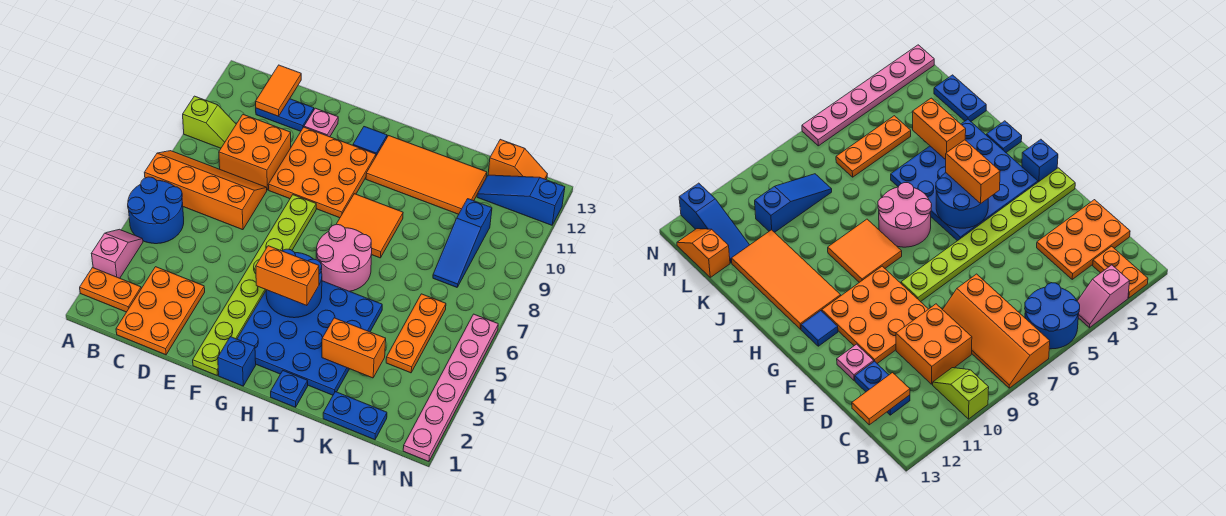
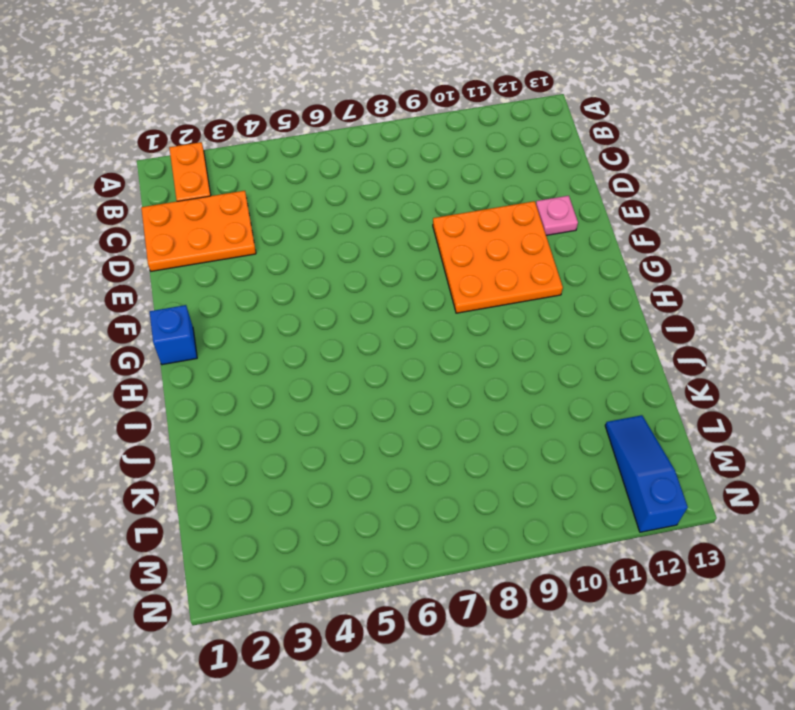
none -> pink slope A3:A4 level 1 top 3
none -> blue round brick A5:B6 level 1
none -> orange slope A7:D8 level 1 top 7

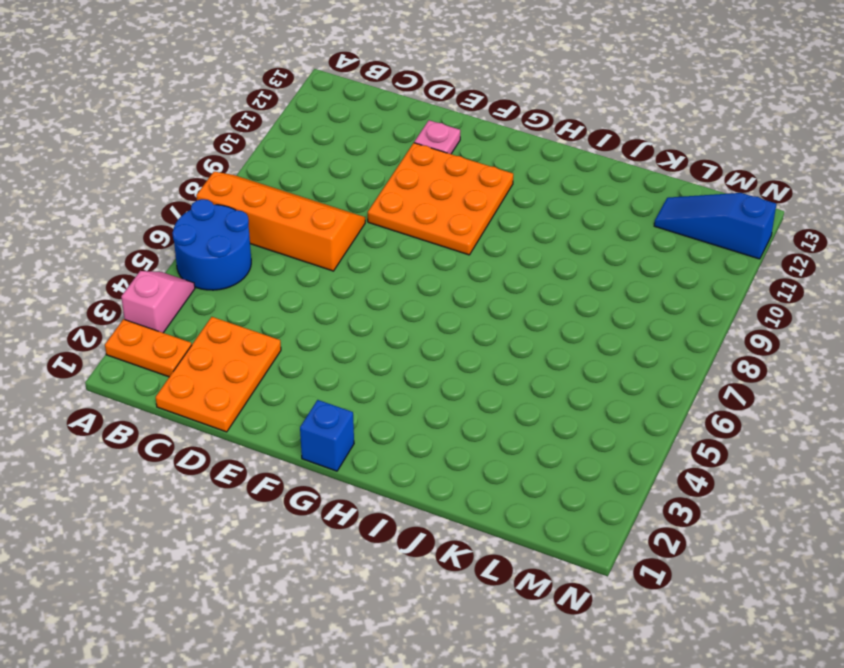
none -> lime slope A10:B10 level 1 top A
none -> orange brick C9:D10 level 1
none -> blue plate C12:D12 level 1

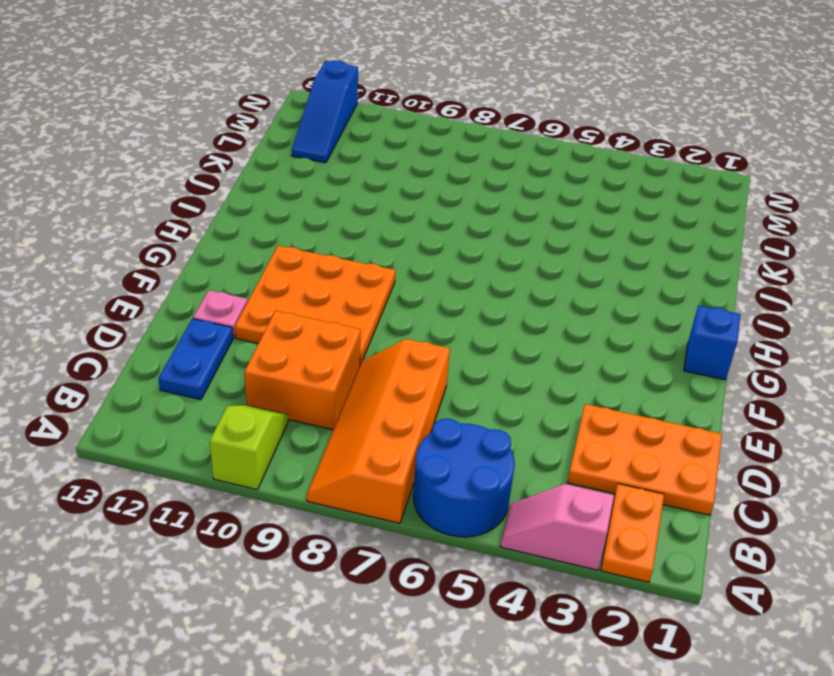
none -> lime plate F1:F8 level 1
none -> blue plate G2:J5 level 1
none -> blue tile G12 level 1

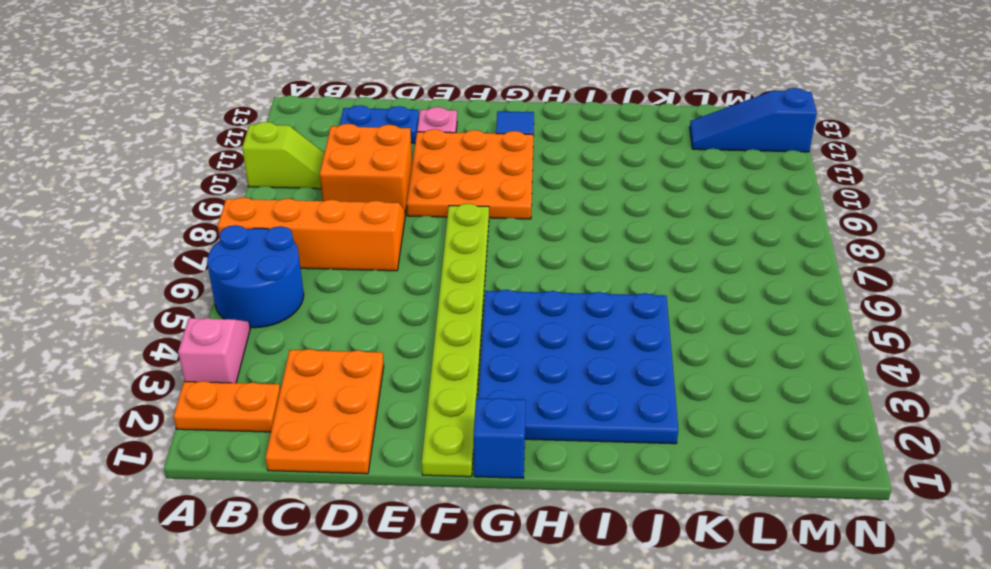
none -> pink round brick H6:I7 level 1
none -> orange tile H8:I9 level 1
none -> orange tile H11:K12 level 1

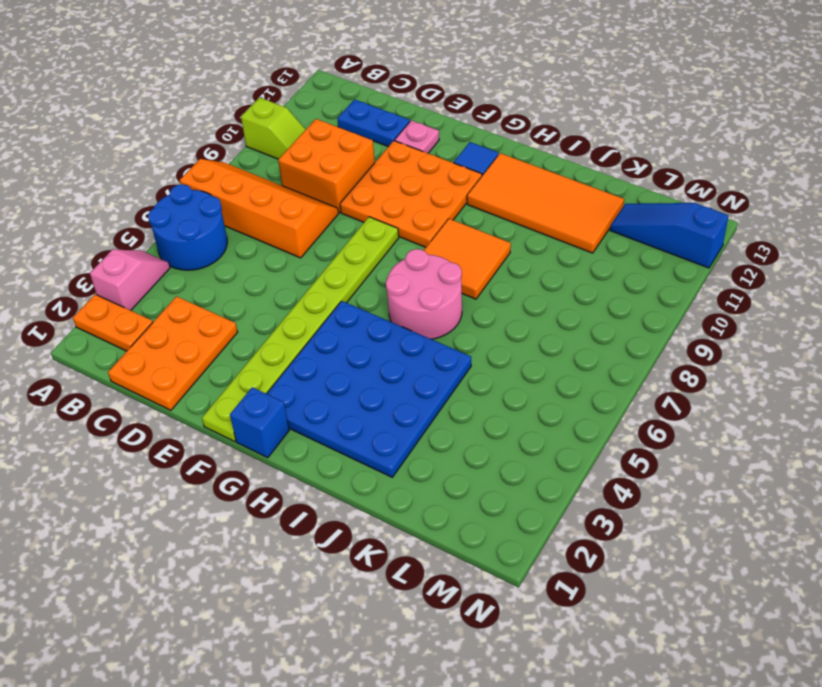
none -> blue plate I1 level 1
none -> blue plate K1:L1 level 1
none -> orange plate L4:L6 level 1

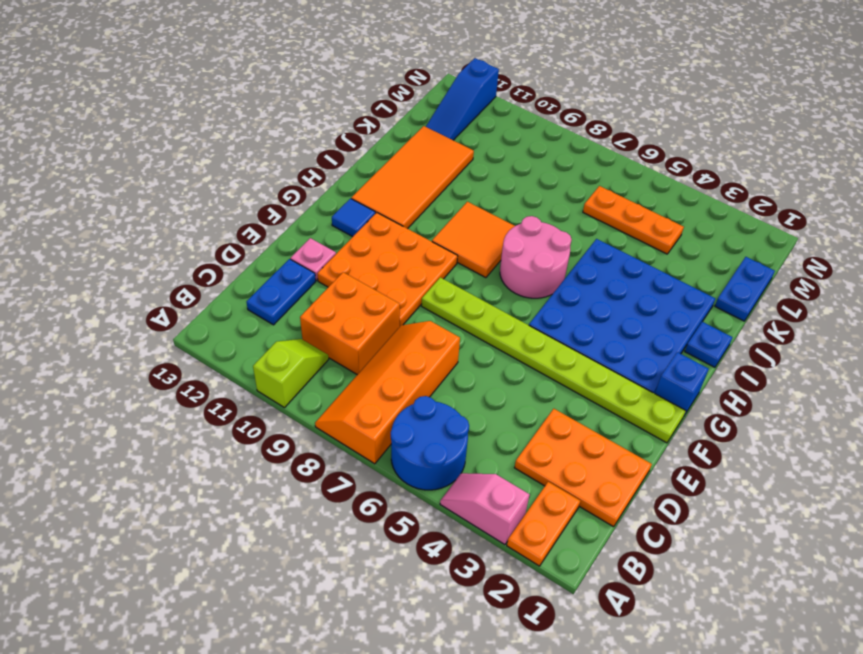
none -> blue slope L8:L10 level 1 top 10
none -> orange slope L13:M13 level 1 top L
none -> pink plate N1:N6 level 1

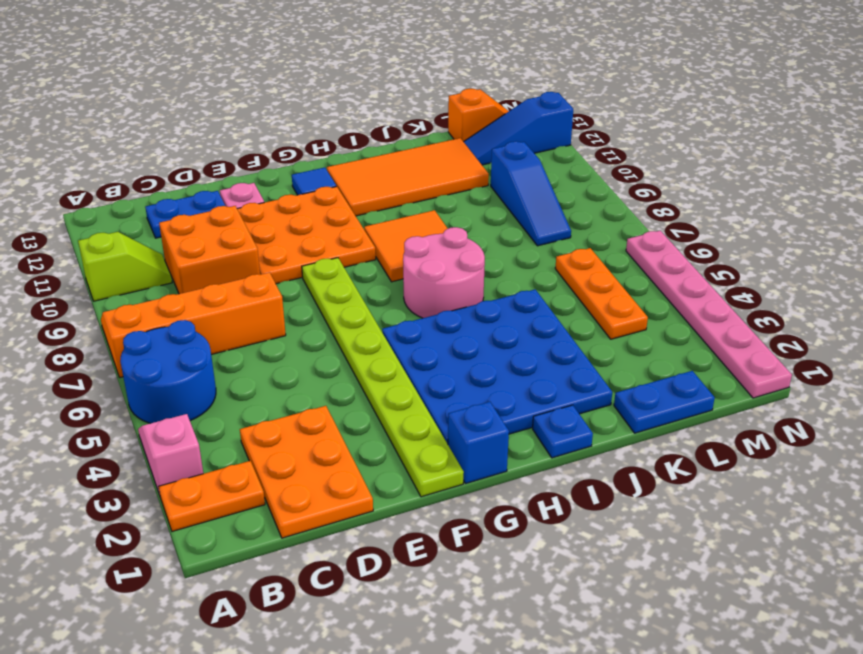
none -> orange tile C12:C13 level 2
none -> blue round brick G4:H5 level 2
none -> orange brick J3:K3 level 2

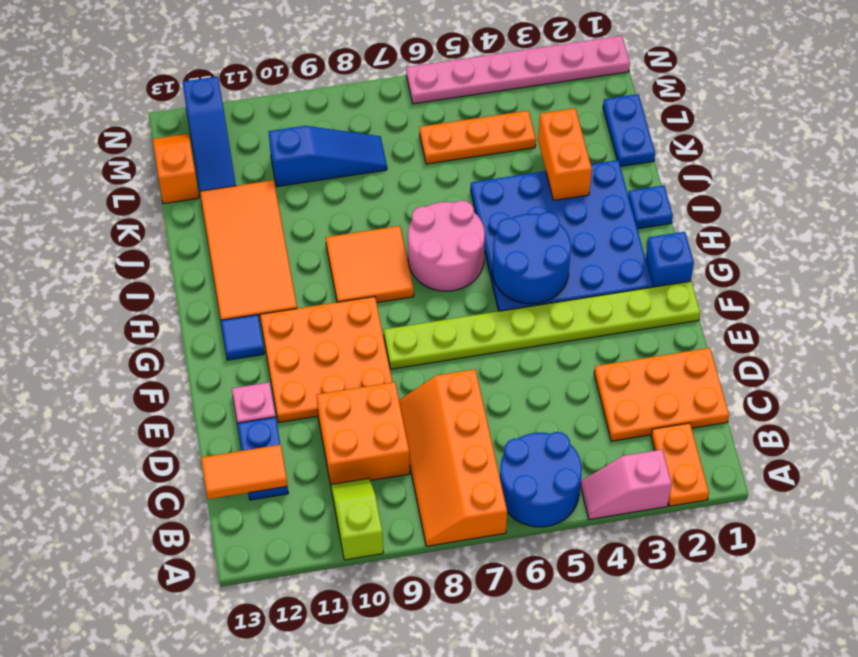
none -> orange brick G4:H4 level 3

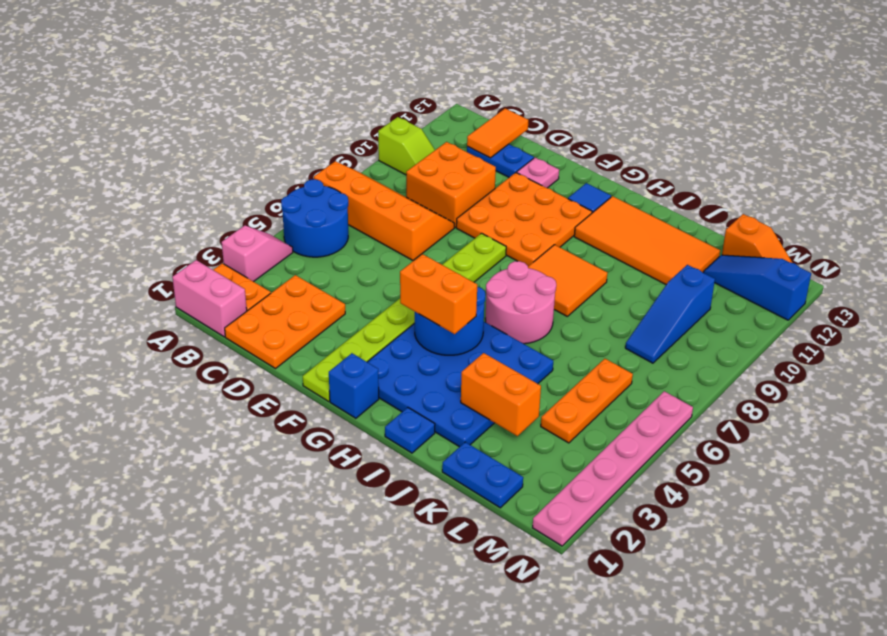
pink brick A1:B1 level 1 -> none

